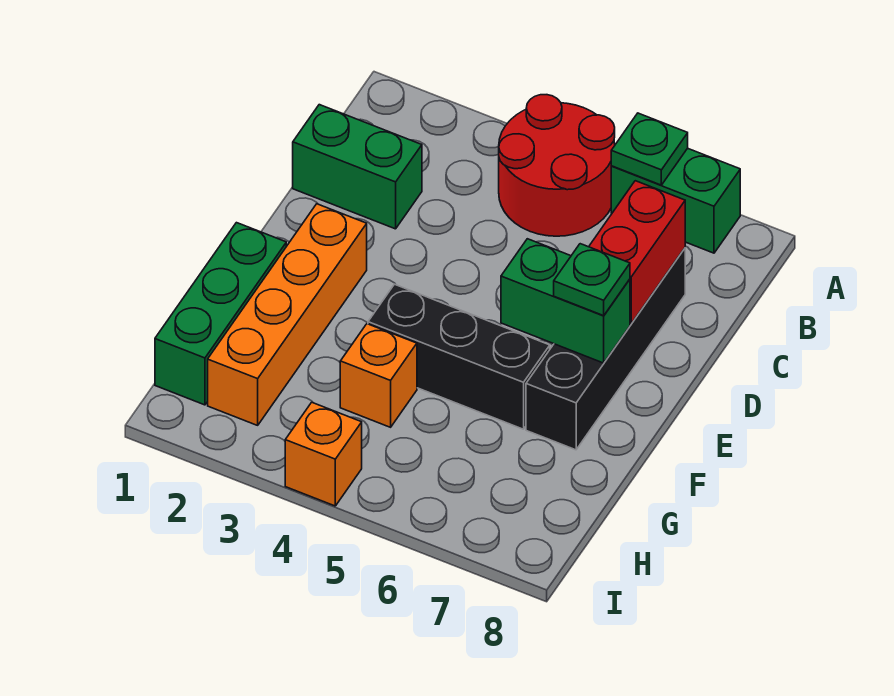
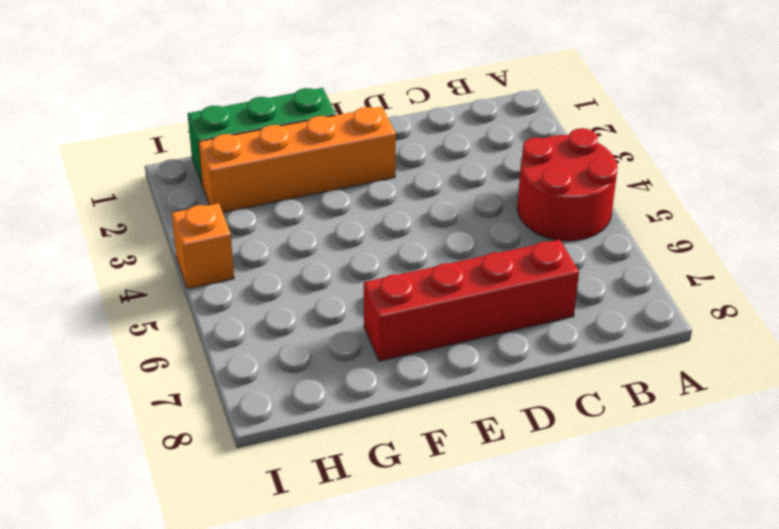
red brick C7:F7 level 1 -> black brick C7:F7 level 1
none -> green brick A6:A7 level 1
none -> green brick C1:C2 level 1
none -> black brick F4:F6 level 1

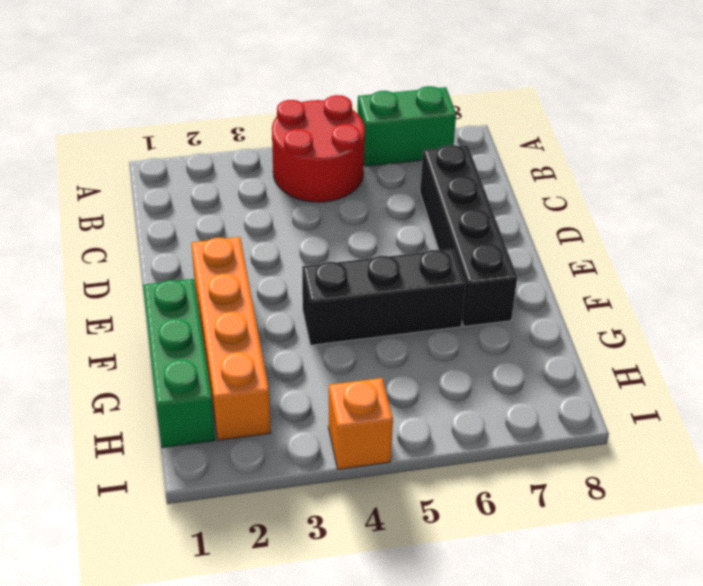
none -> green brick C1:C2 level 1
none -> orange brick G4 level 1
none -> green plate A6 level 2

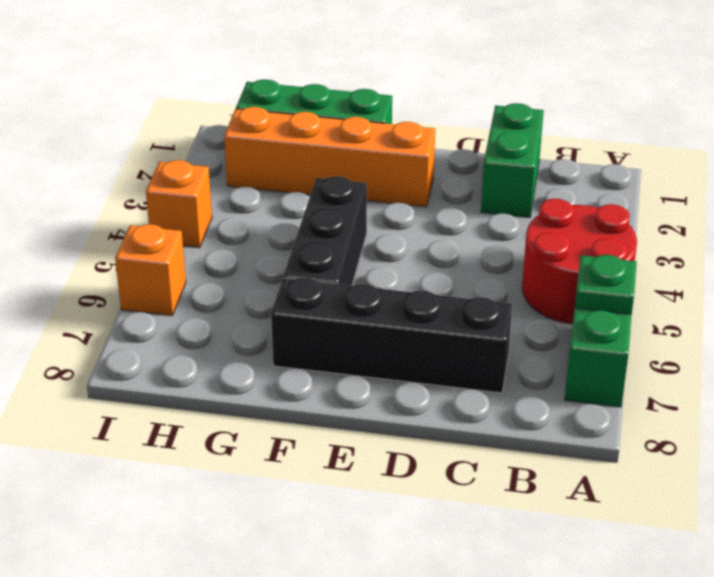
orange brick I6 level 1 -> orange brick G4 level 1
none -> red brick C7:D7 level 2
none -> green brick E6:E7 level 2
none -> green plate E7 level 3

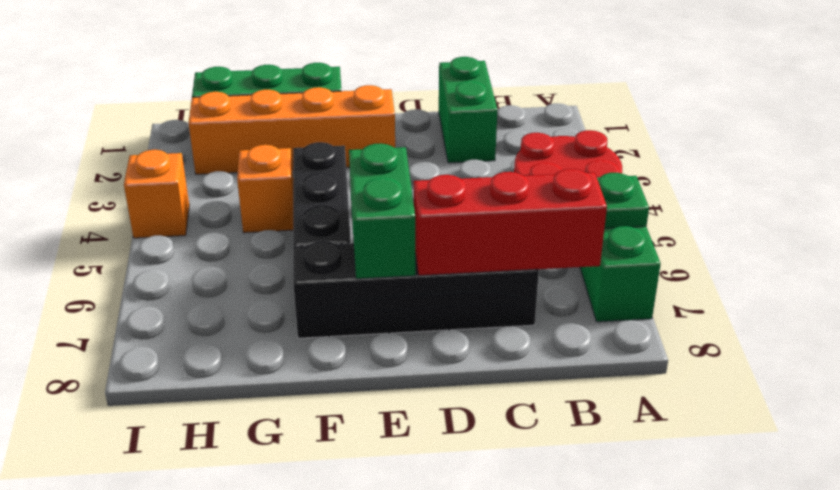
red brick B7:D7 level 2 -> red brick C7:D7 level 2
none -> green plate E7 level 3

